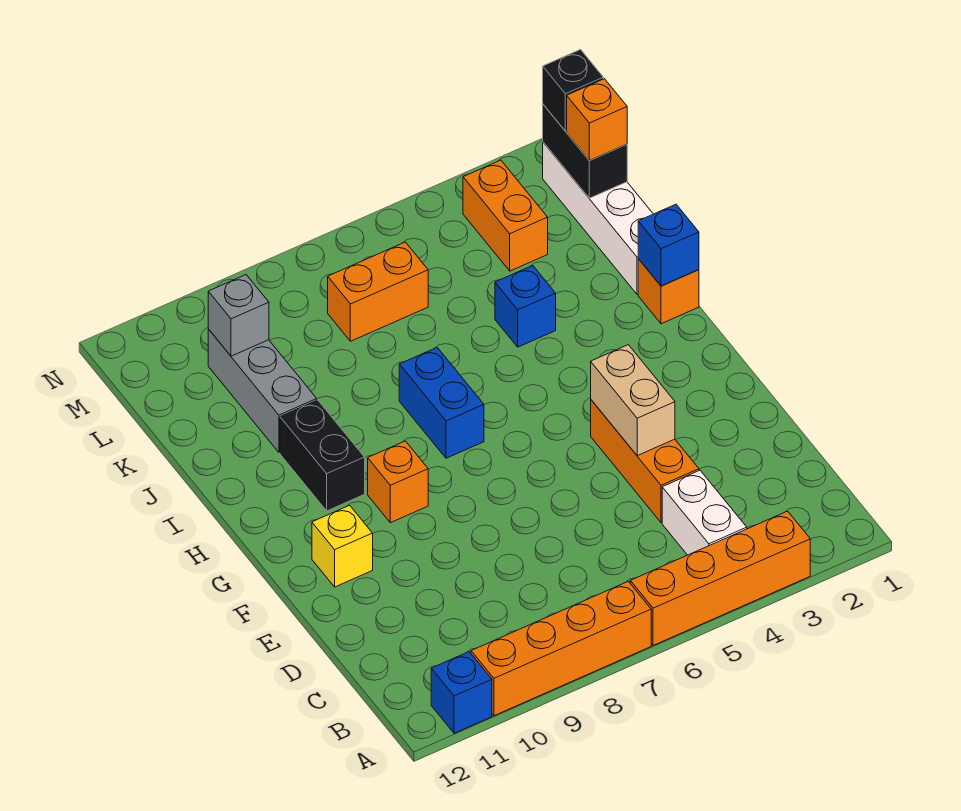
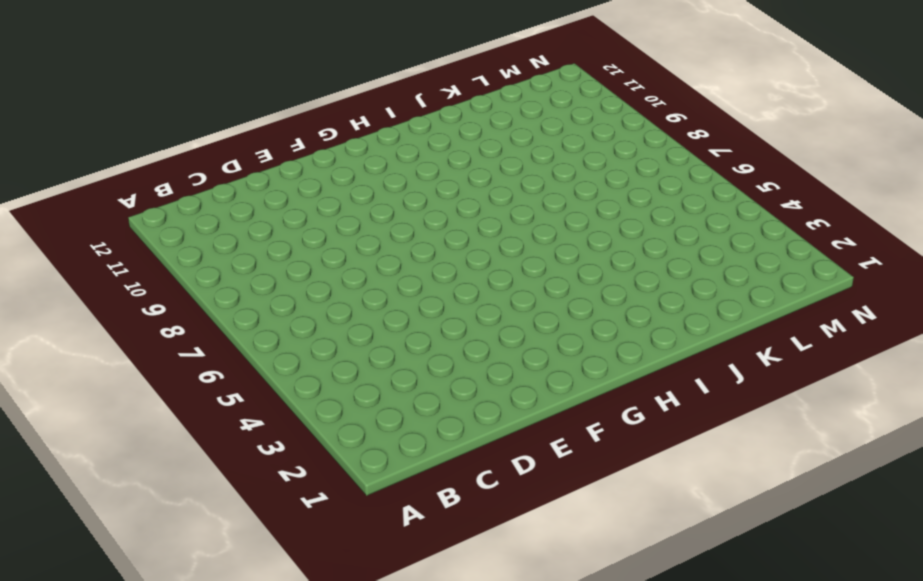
none -> orange brick A3:A6 level 1
none -> orange brick A7:A10 level 1
none -> blue brick A11 level 1

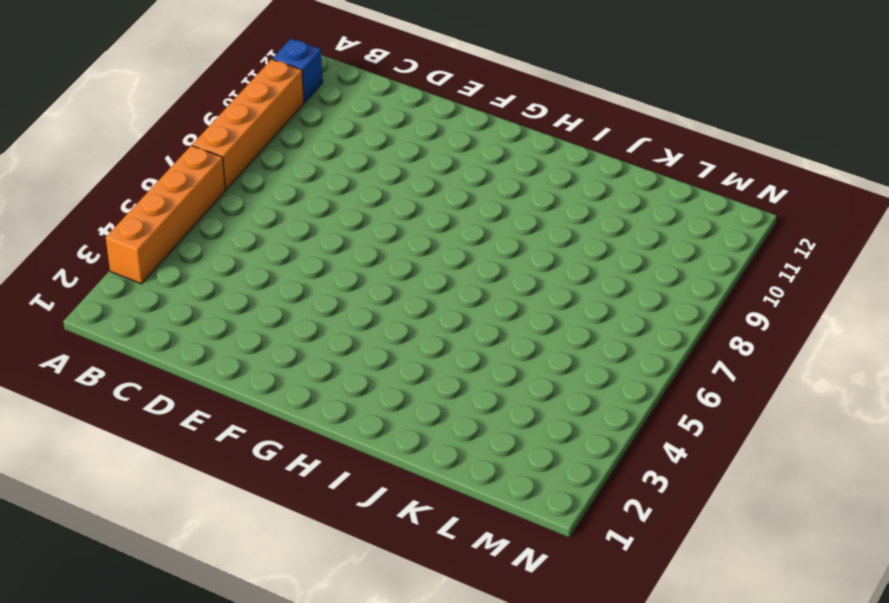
none -> white brick B4:C4 level 1
none -> orange brick D4:F4 level 1
none -> yellow brick F11 level 1

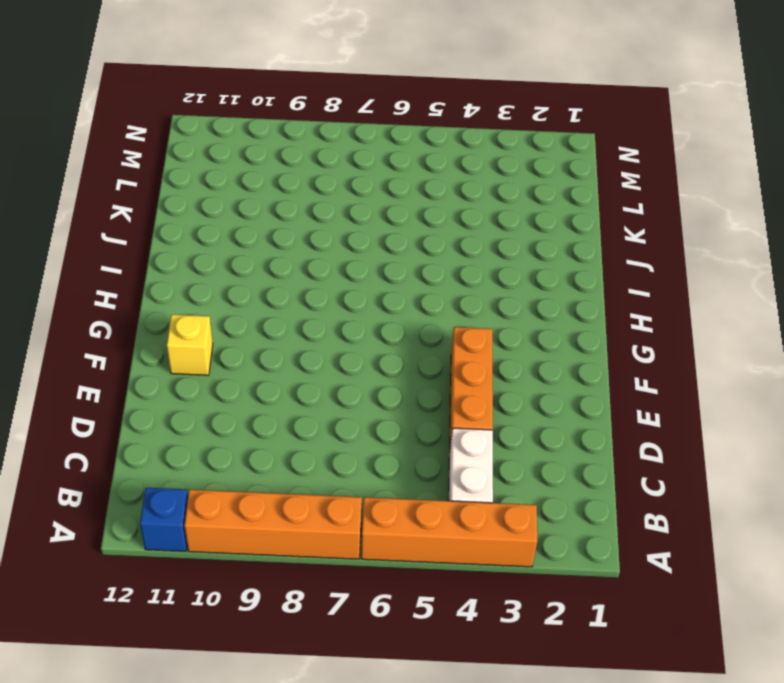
none -> orange brick G9 level 1
none -> blue brick H7:I7 level 1
none -> black brick H10:I10 level 1

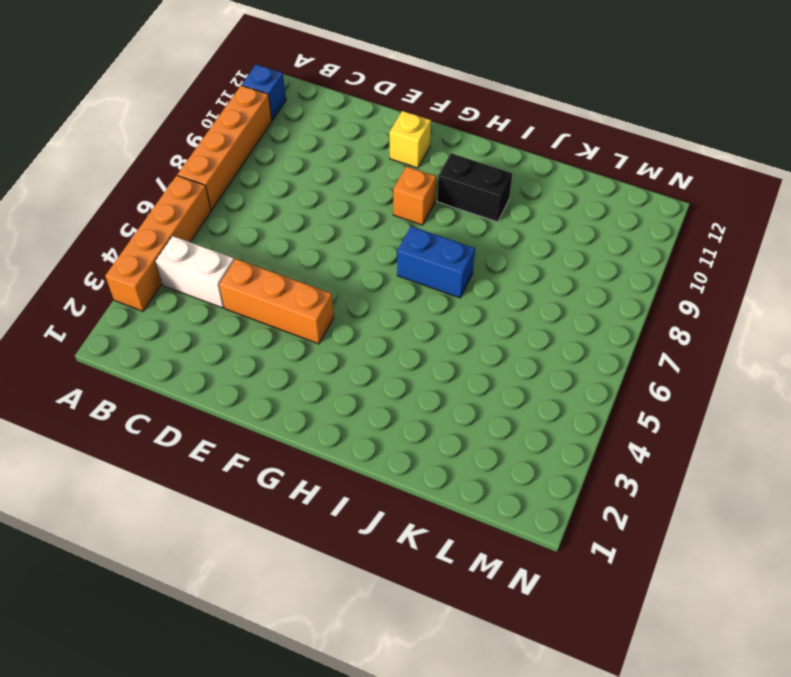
none -> orange brick I1 level 1
none -> white brick J1:M1 level 1
none -> blue brick J4 level 1

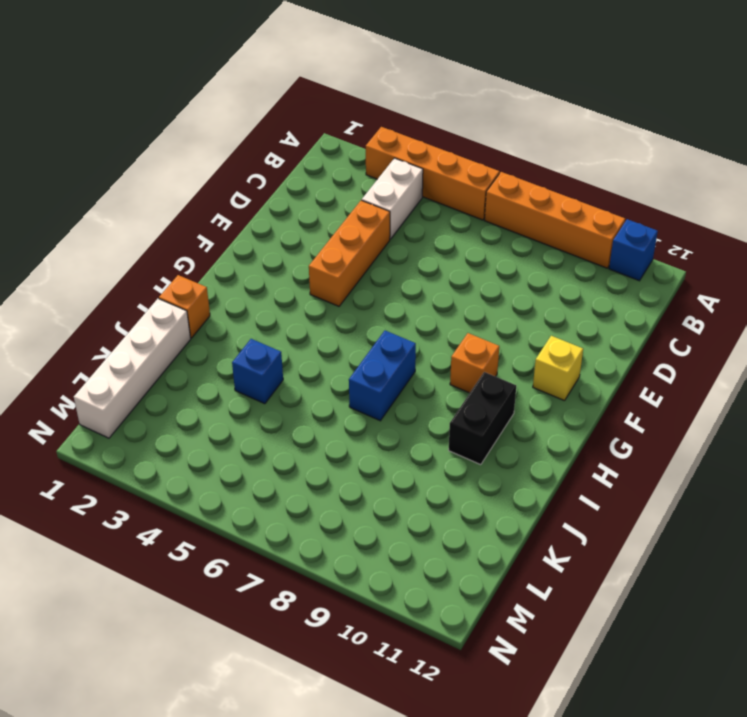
none -> grey brick J10:L10 level 1
none -> orange brick L3:M3 level 1
none -> orange brick L6:L7 level 1

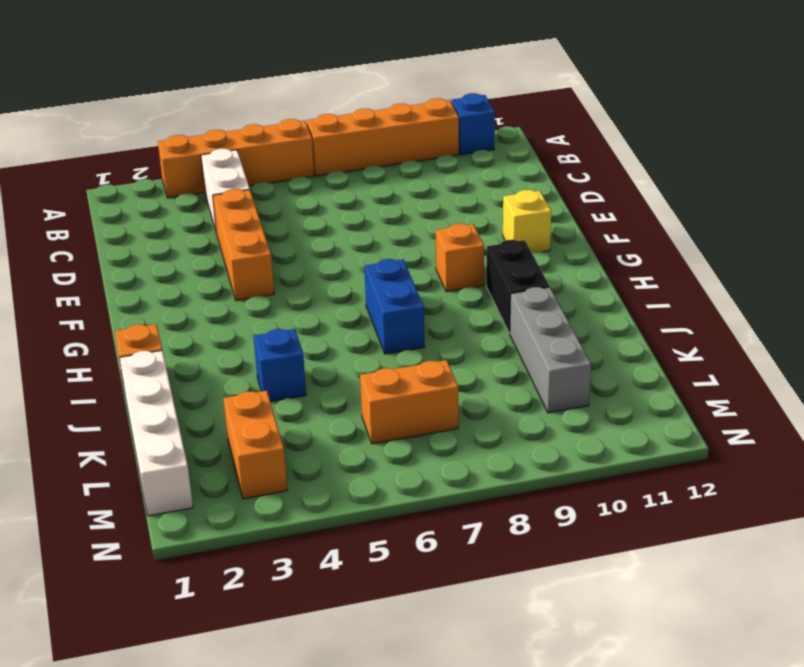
none -> tan brick E4:F4 level 2
none -> blue brick I1 level 2
none -> black brick L1:M1 level 2

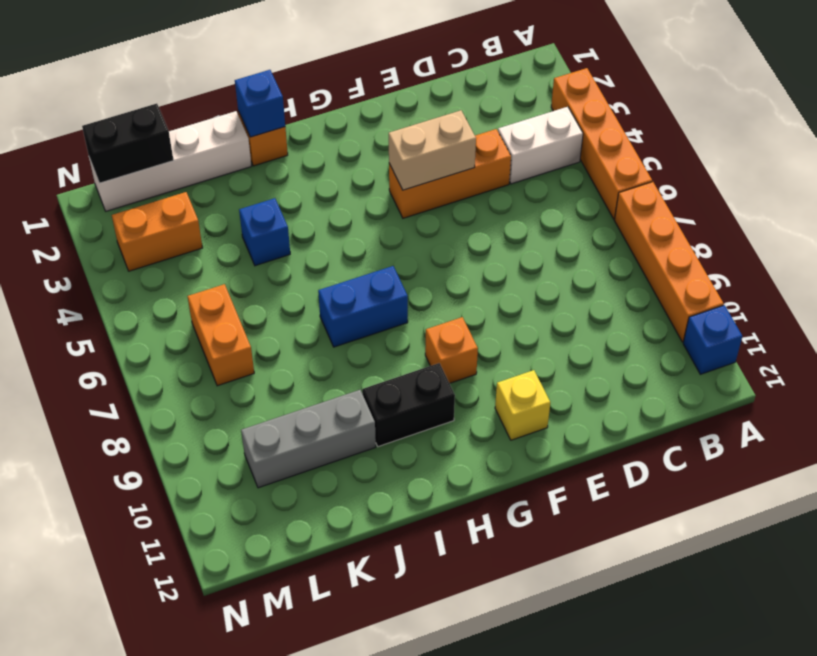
none -> grey brick L10 level 2
none -> orange brick L1 level 3
none -> black brick M1 level 3

